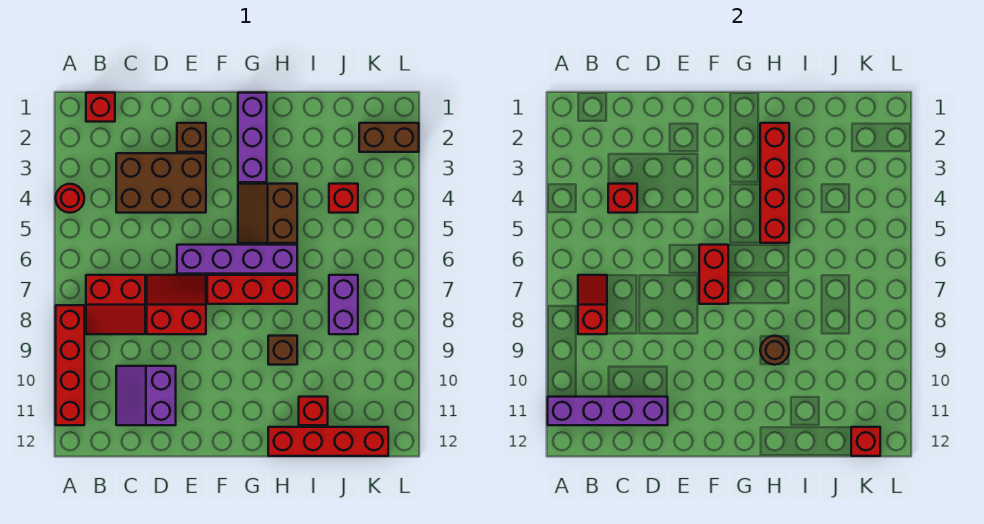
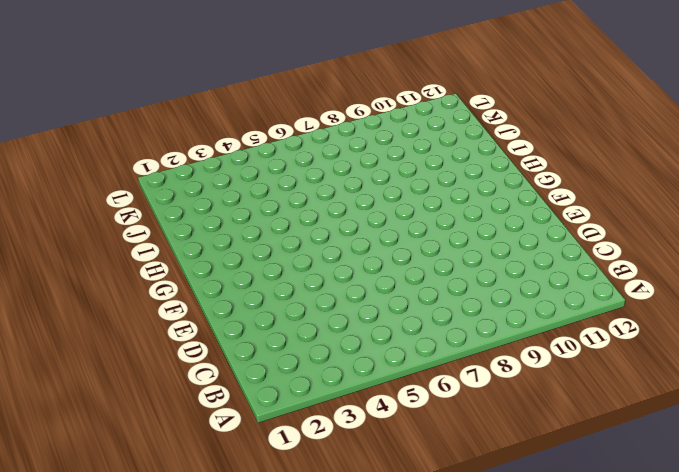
none -> red round brick A4 level 1
none -> red brick A8:A11 level 1
none -> red brick B1 level 1

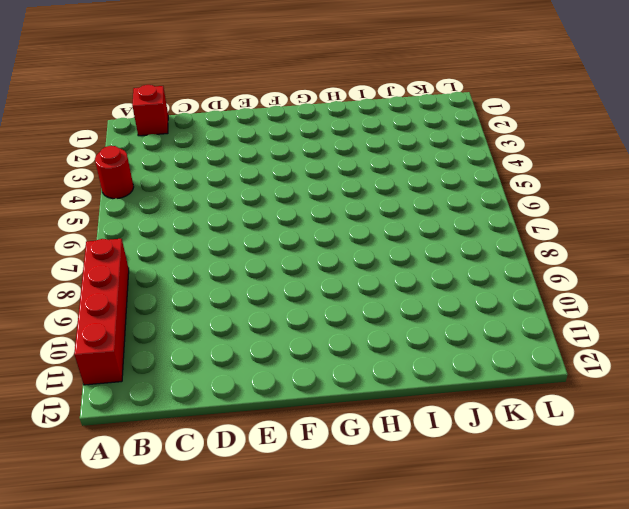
none -> red slope B7:C8 level 1 top 7
none -> brown brick C3:E4 level 1
none -> purple slope C10:D11 level 1 top D

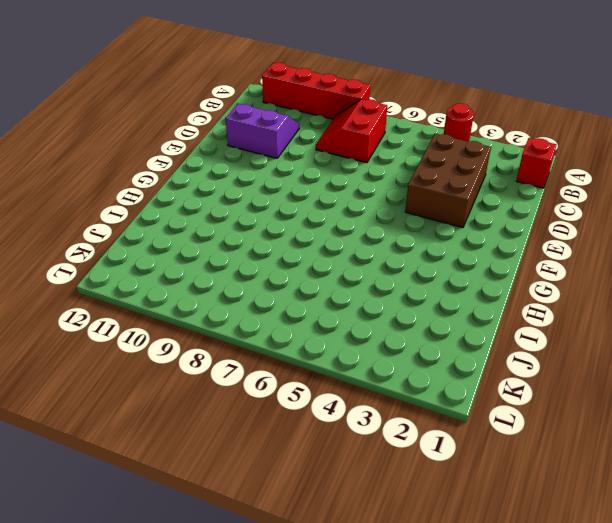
none -> red slope D7:E8 level 1 top 8
none -> brown brick E2 level 1
none -> purple brick E6:H6 level 1

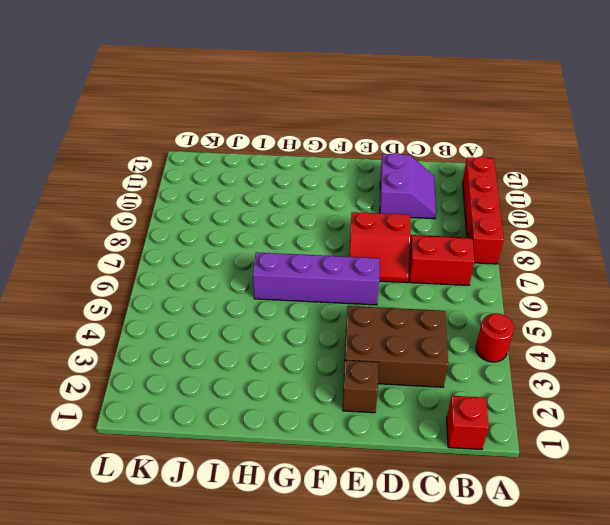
none -> red brick F7:H7 level 1
none -> purple brick G1:G3 level 1
none -> brown slope G4:H5 level 1 top H

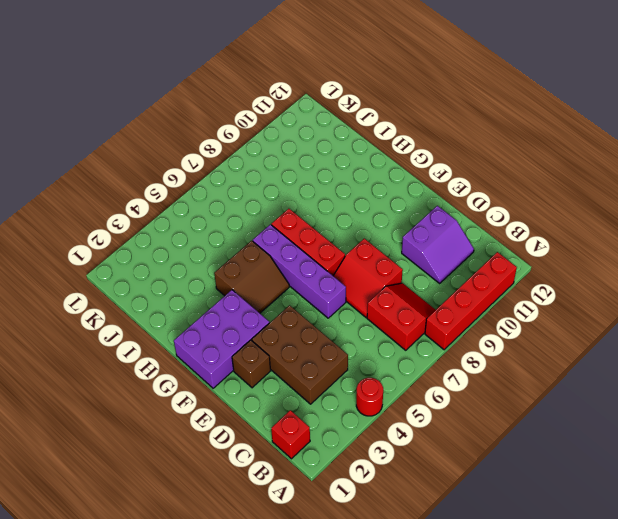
purple brick F1:G3 level 1 -> purple brick G1:G3 level 1
none -> brown brick H9 level 1
none -> red brick H12:K12 level 1
none -> red brick I11 level 1

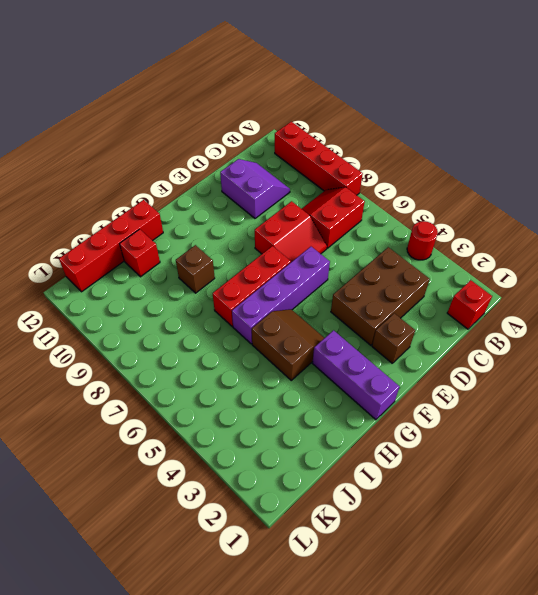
none -> red brick J4 level 1
none -> purple brick J7:J8 level 1
none -> brown brick K2:L2 level 1

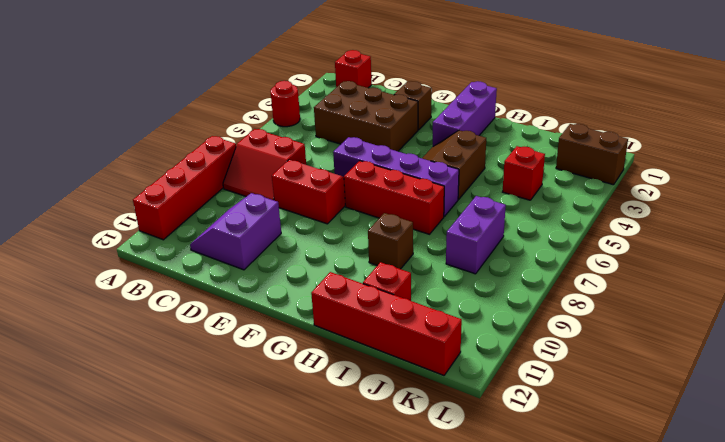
none -> purple brick A11:D11 level 2
none -> red slope B7:B8 level 2 top 8
none -> red brick C4 level 2

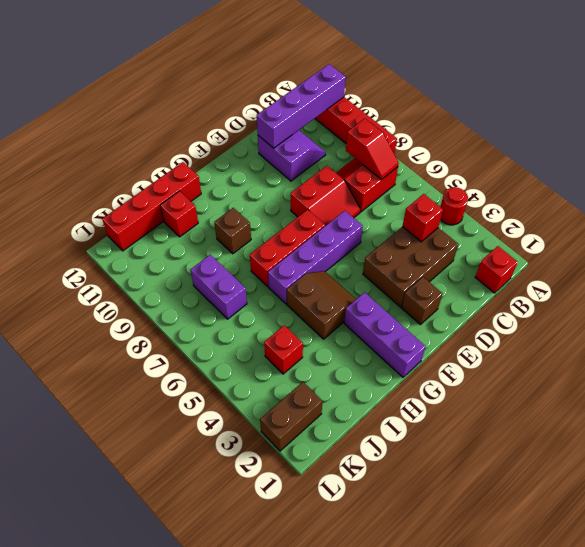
none -> red brick F6:F7 level 2
none -> red brick H2:H5 level 2
none -> brown round brick H9 level 2

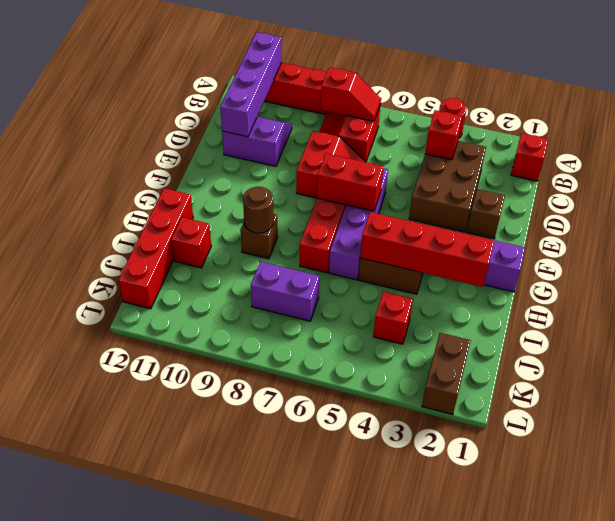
none -> red brick K12 level 2

